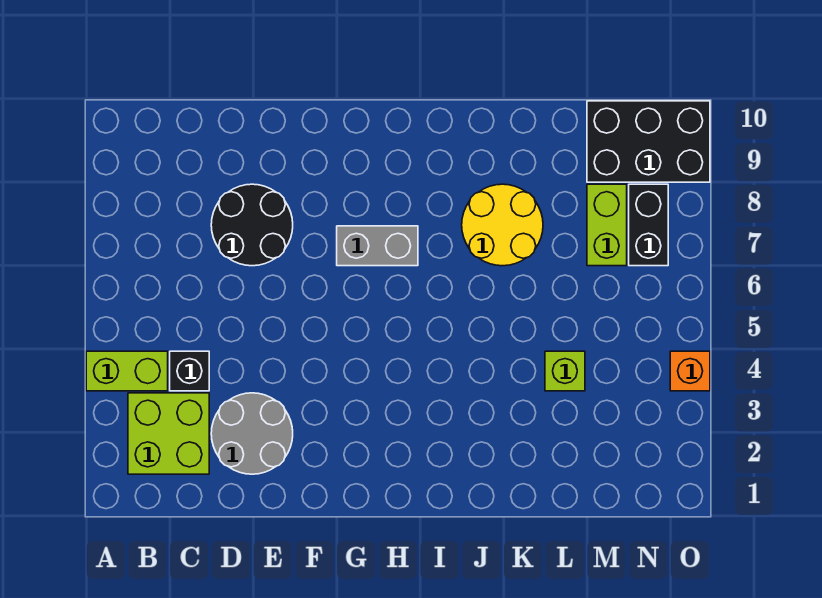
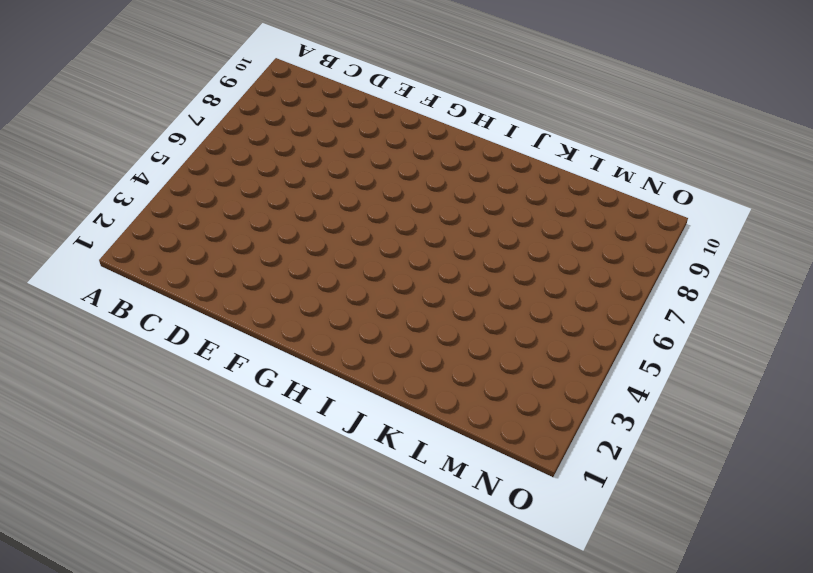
none -> lime brick A4:B4 level 1
none -> lime brick B2:C3 level 1
none -> black brick C4 level 1

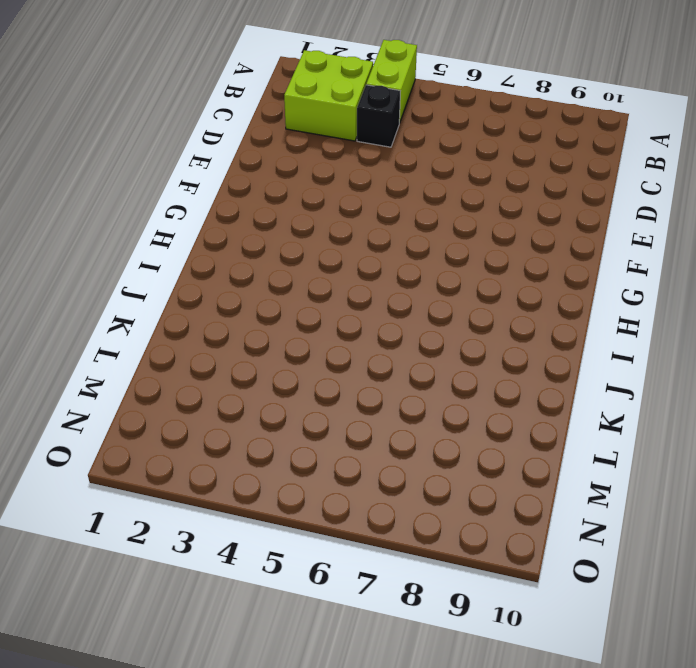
none -> grey round brick D2:E3 level 1
none -> black round brick D7:E8 level 1
none -> grey brick G7:H7 level 1

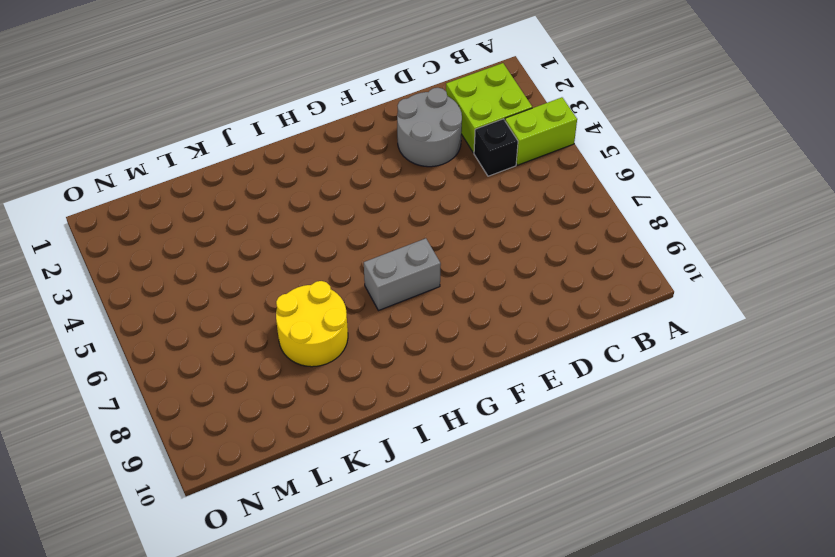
none -> black round brick D7:E8 level 1
none -> lime brick L4 level 1
none -> lime brick M7:M8 level 1

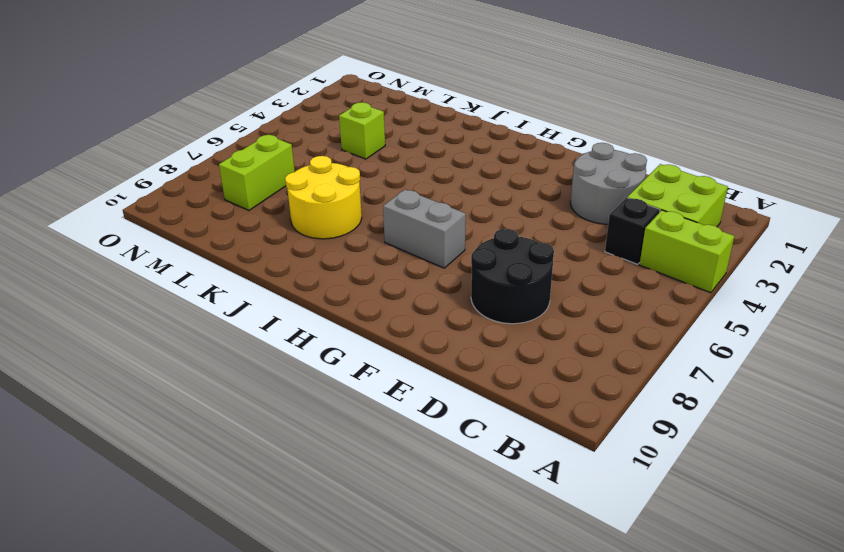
none -> black brick M9:O10 level 1
none -> black brick N7:N8 level 1
none -> orange brick O4 level 1

